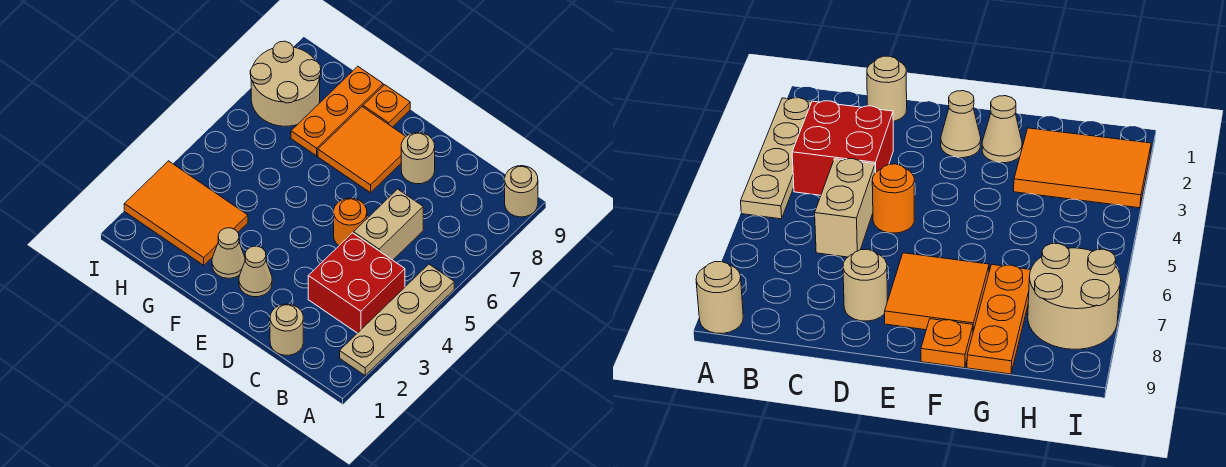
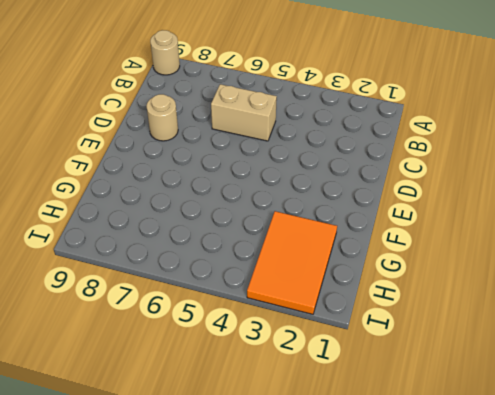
none -> tan plate A2:A5 level 1
none -> red brick B3:C4 level 1
none -> tan round brick C1 level 1

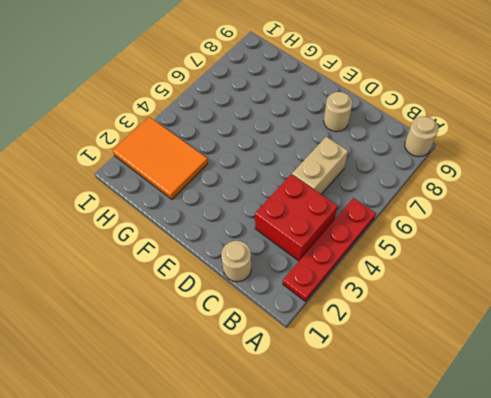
red plate A2:A5 level 1 -> tan plate A2:A5 level 1
none -> orange round brick D5 level 1
none -> tan cone E2 level 1
none -> orange tile E7:F8 level 1

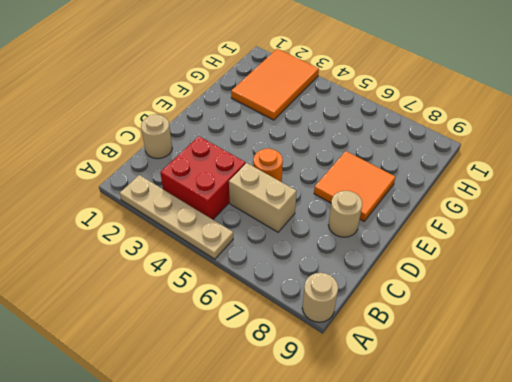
none -> tan cone E2 level 1
none -> tan cone F2 level 1
none -> orange plate F9 level 1

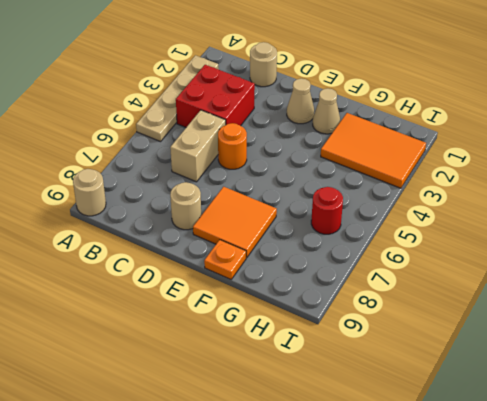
red round brick H6 level 1 -> none
none -> orange plate G7:G9 level 1
none -> tan round brick H7:I8 level 1

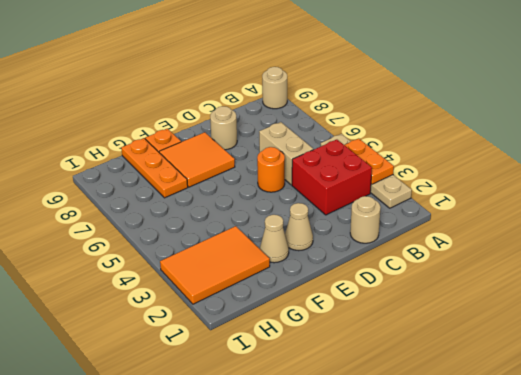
orange plate A3:A4 level 2 -> none
none -> tan round brick H7:I8 level 1

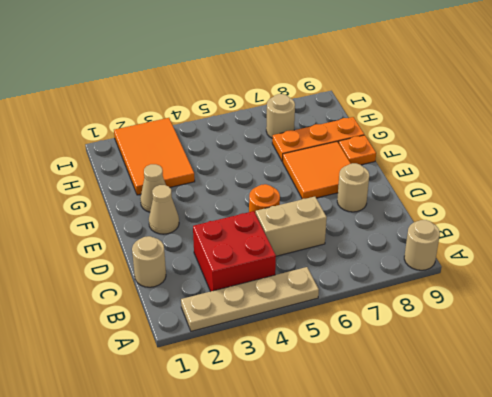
tan round brick H7 level 1 -> tan round brick H7:I8 level 1

